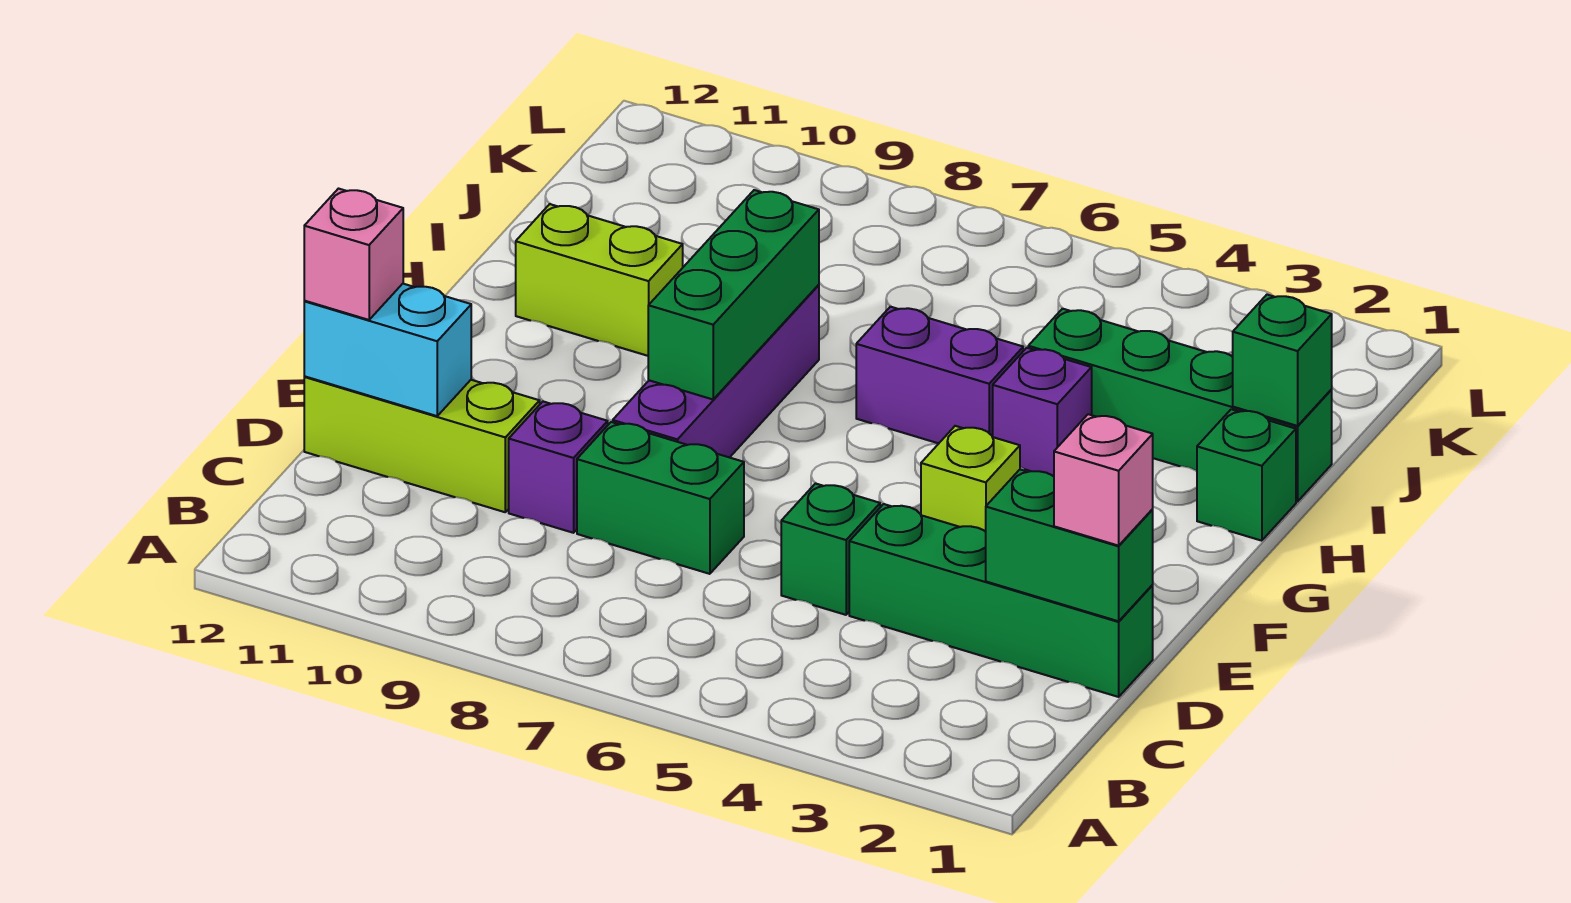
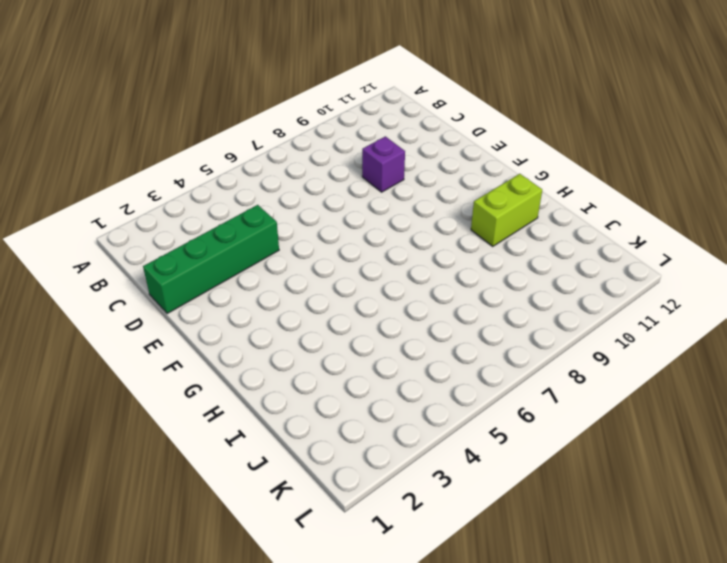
none -> green brick D5 level 1
none -> green brick D7:D8 level 1
none -> lime brick D10:D12 level 1

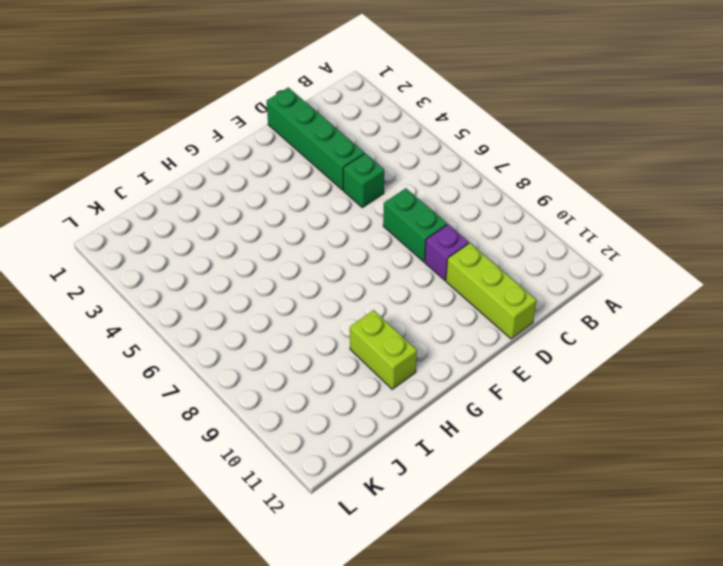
none -> purple brick E8:H8 level 1
none -> lime brick F4 level 1
none -> green brick H1 level 1

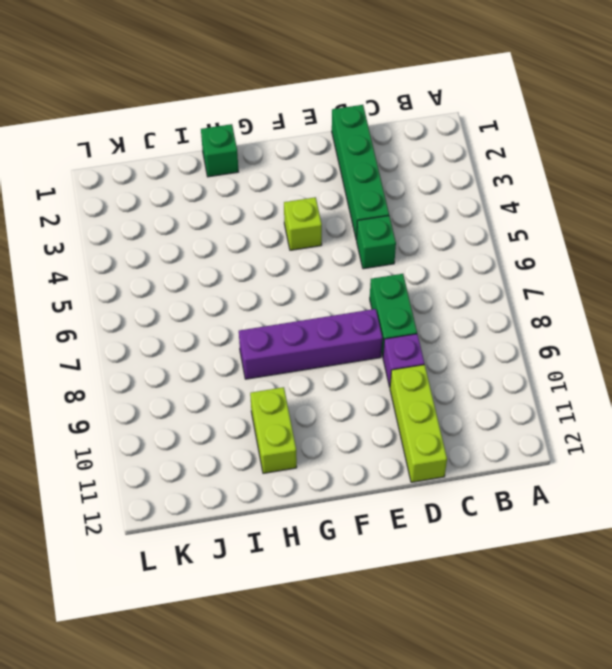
none -> purple brick H4 level 1
none -> purple brick H5:H6 level 1
none -> green brick I1:I4 level 1

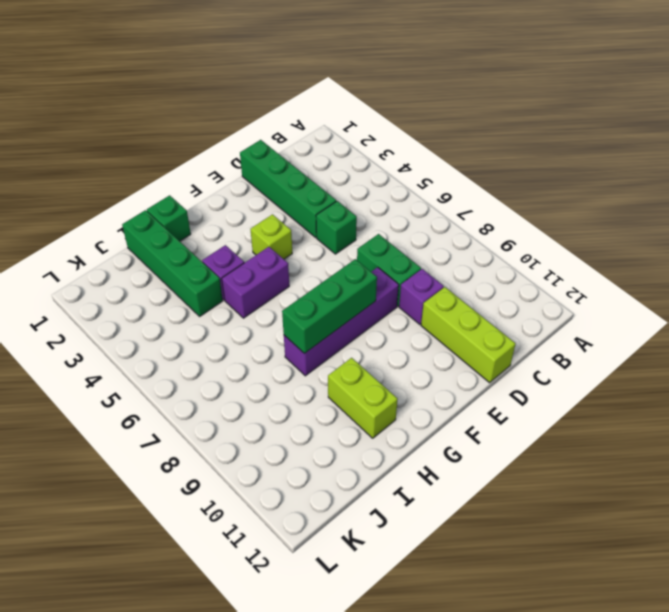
purple brick G5:H5 level 1 -> purple brick H5:H6 level 1
none -> green brick D1:D2 level 2
none -> cyan brick D11:D12 level 2
none -> green brick I1 level 2

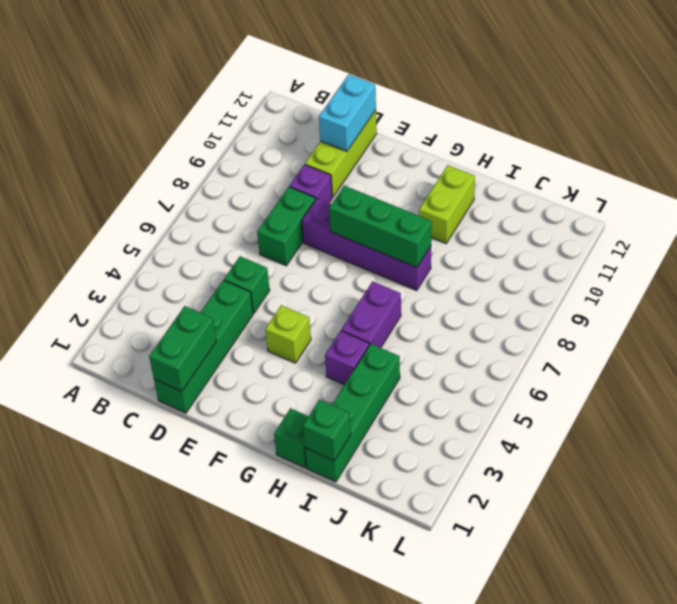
none -> pink brick D1 level 3
none -> pink brick D12 level 3

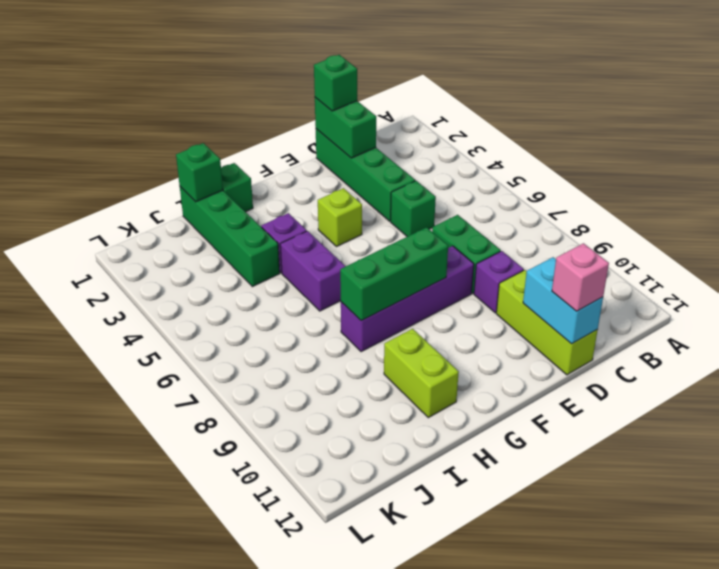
green brick D1 level 3 -> pink brick D1 level 3

